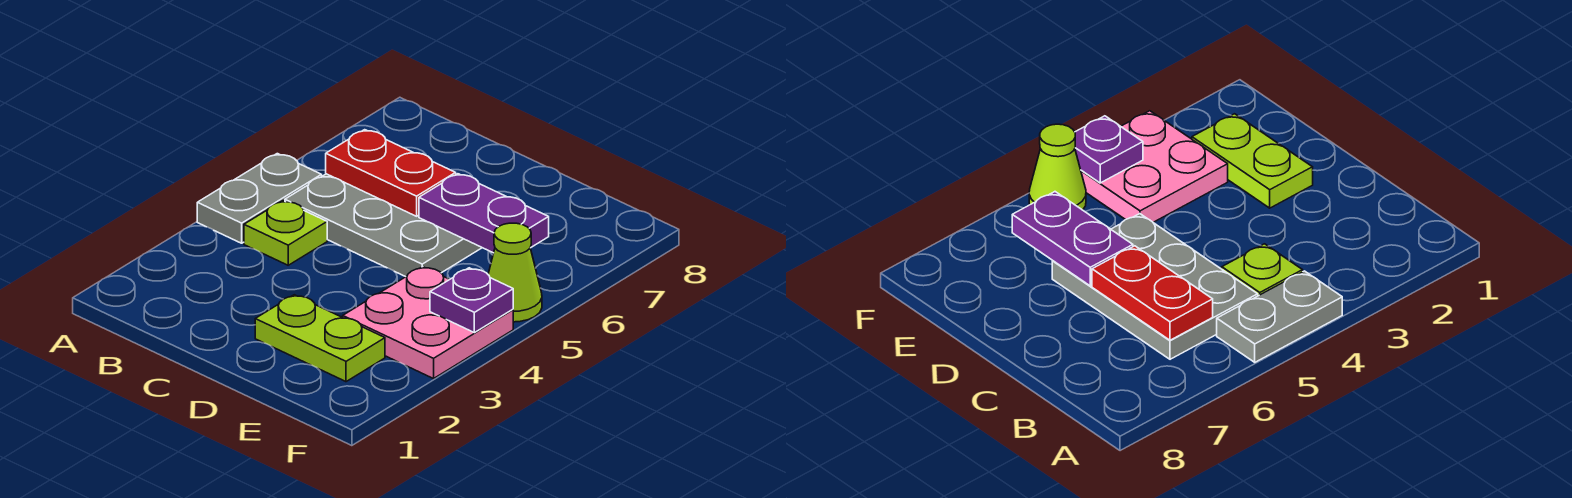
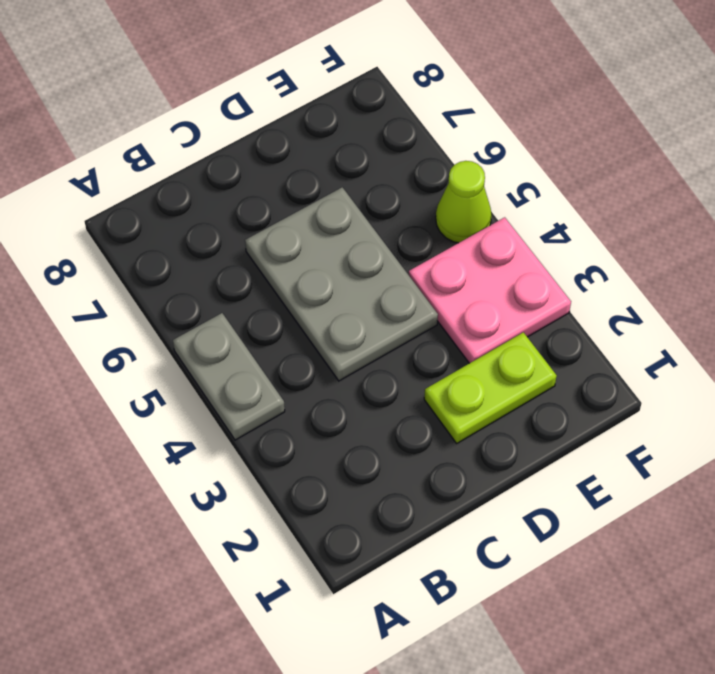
grey plate C4:D6 level 1 -> grey plate B5:D6 level 1
none -> lime plate B4 level 1
none -> red plate B6:C6 level 2

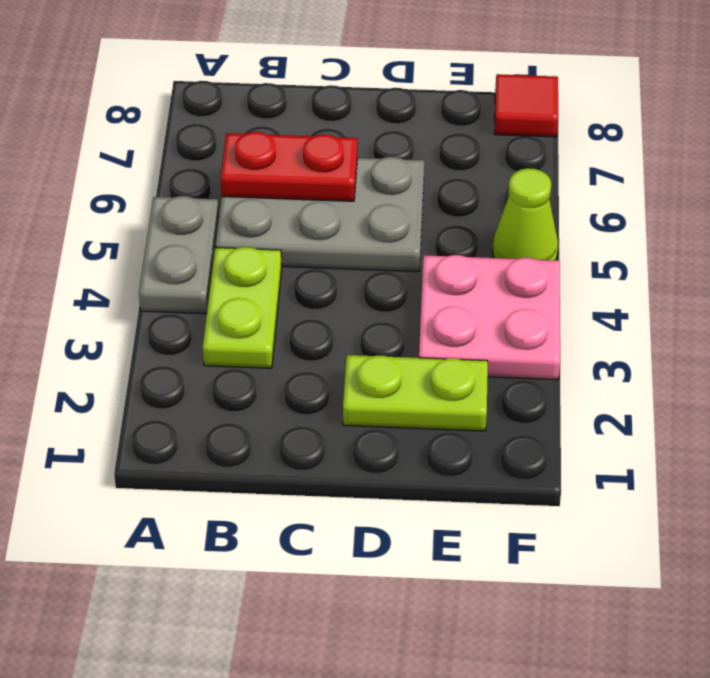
lime plate B3:B4 level 1 -> lime plate B4 level 1
red tile F8 level 1 -> none
none -> purple plate D6:E6 level 2
none -> purple plate F4 level 2

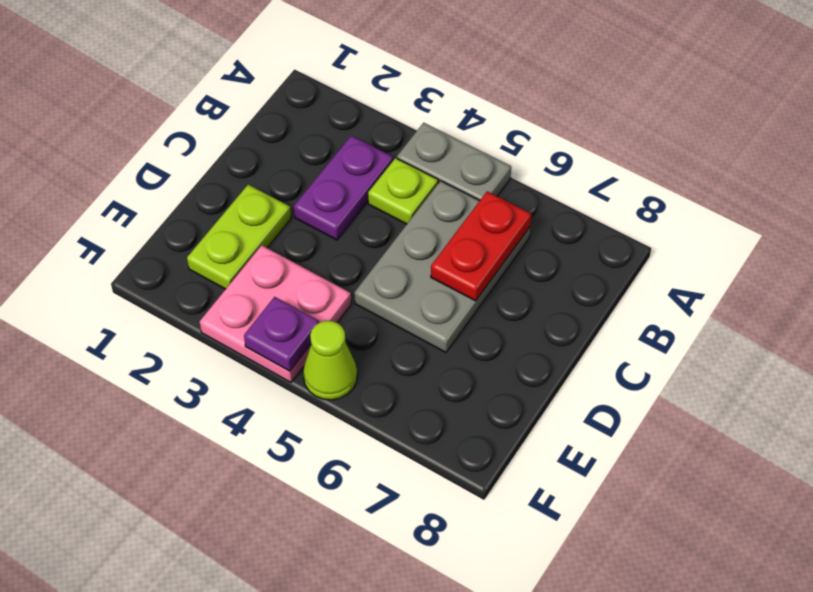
purple plate B3:C3 level 1 -> purple plate D6:E6 level 2

